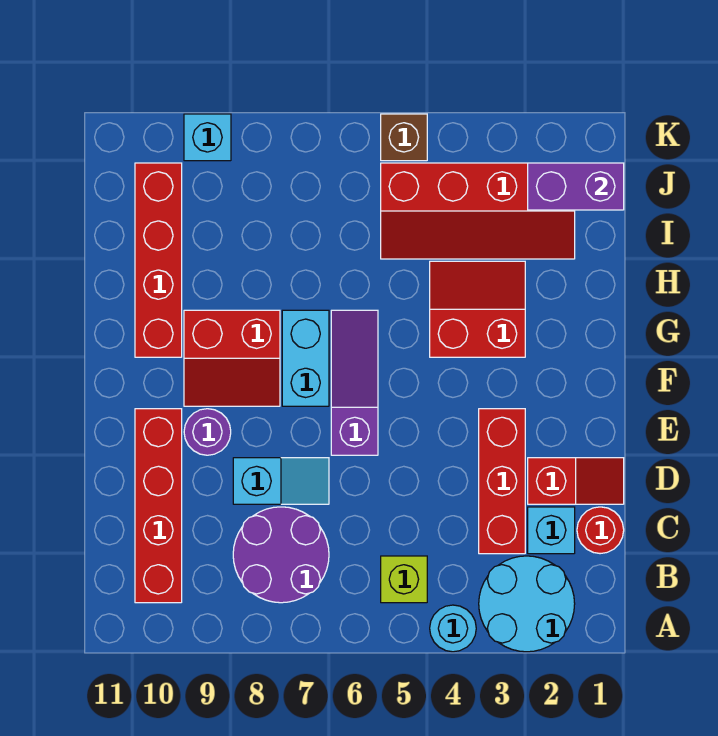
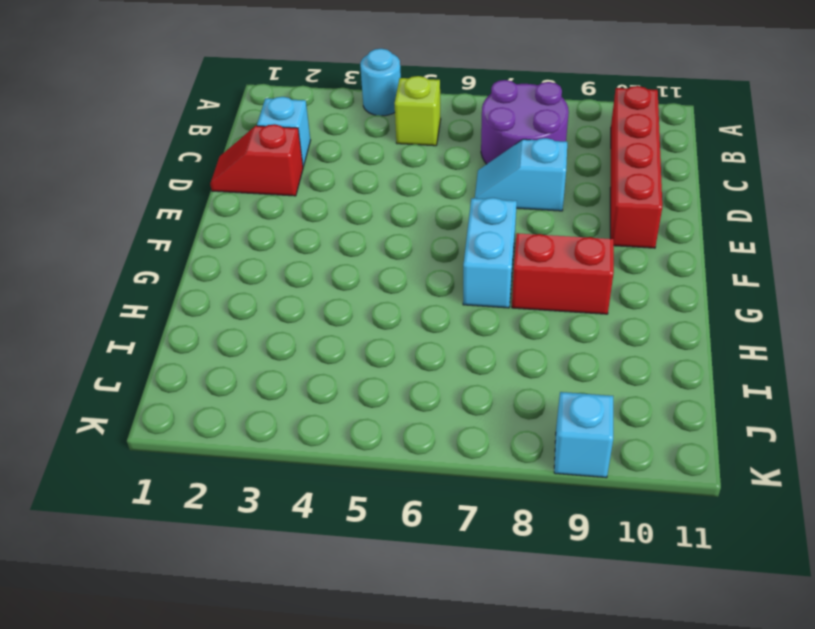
none -> cyan round brick A2:B3 level 1
none -> red round brick C1 level 1
none -> red brick C3:E3 level 1

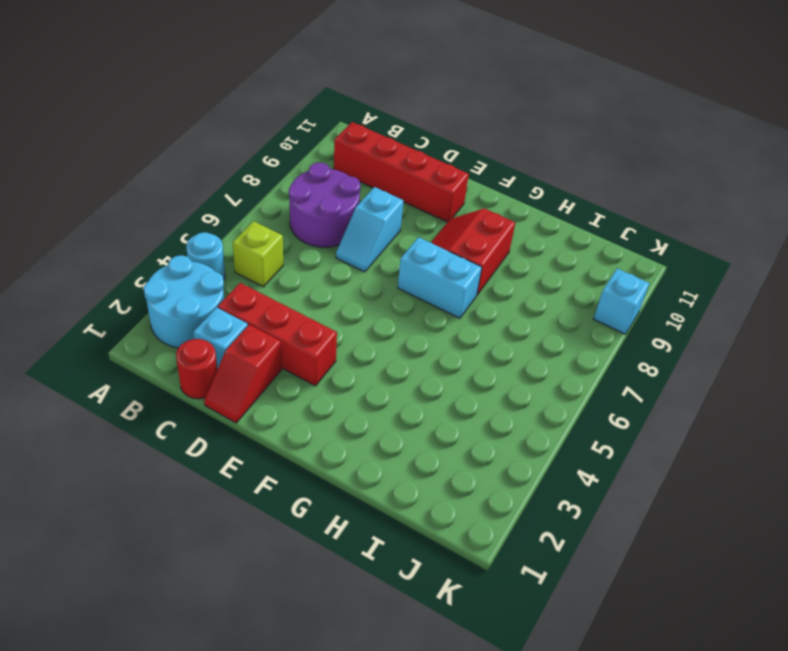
none -> purple slope E6:G6 level 1 top E
none -> purple round brick E9 level 1
none -> red slope G3:H4 level 1 top G

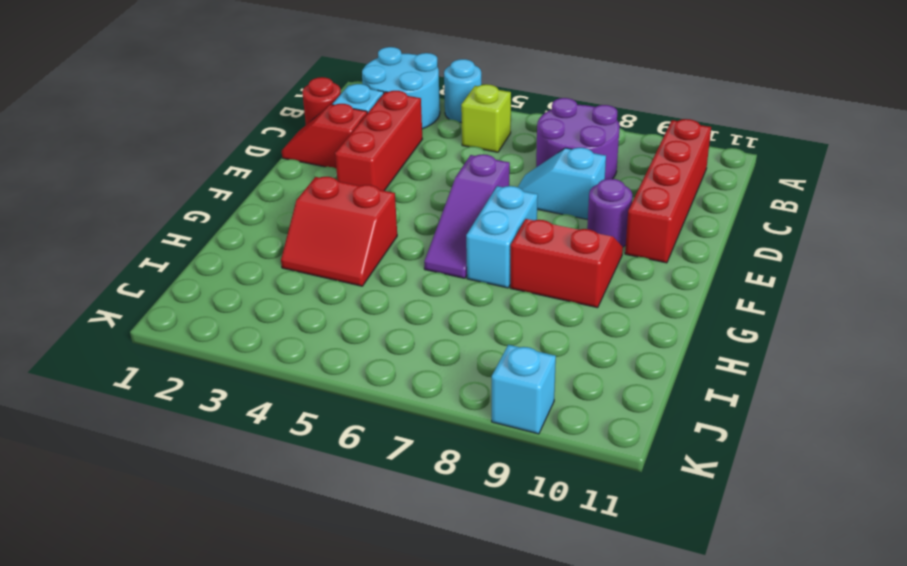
none -> red brick G10:J10 level 1
none -> red slope I2:J5 level 1 top J
none -> brown brick K5 level 1

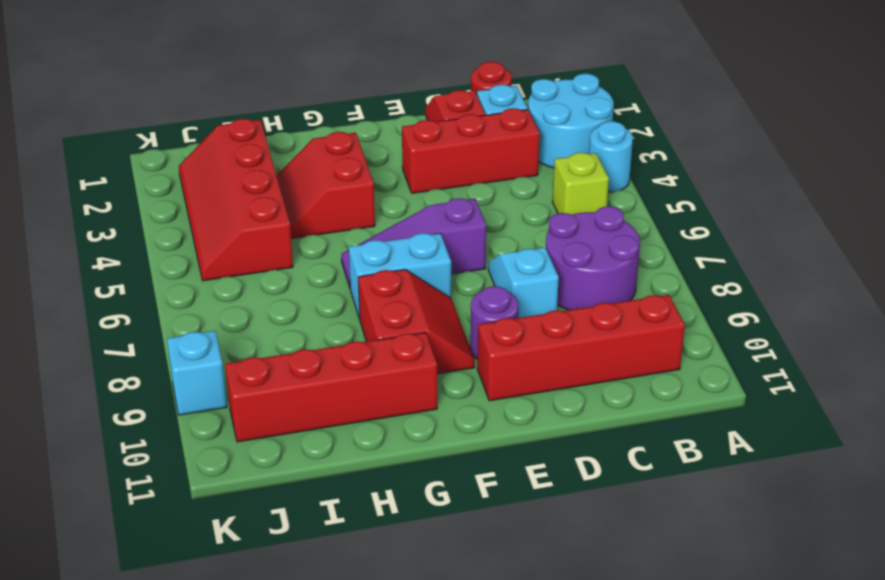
red slope I2:J5 level 1 top I -> red slope I2:J5 level 1 top J
none -> brown brick K5 level 1
none -> purple brick J1:J2 level 2

